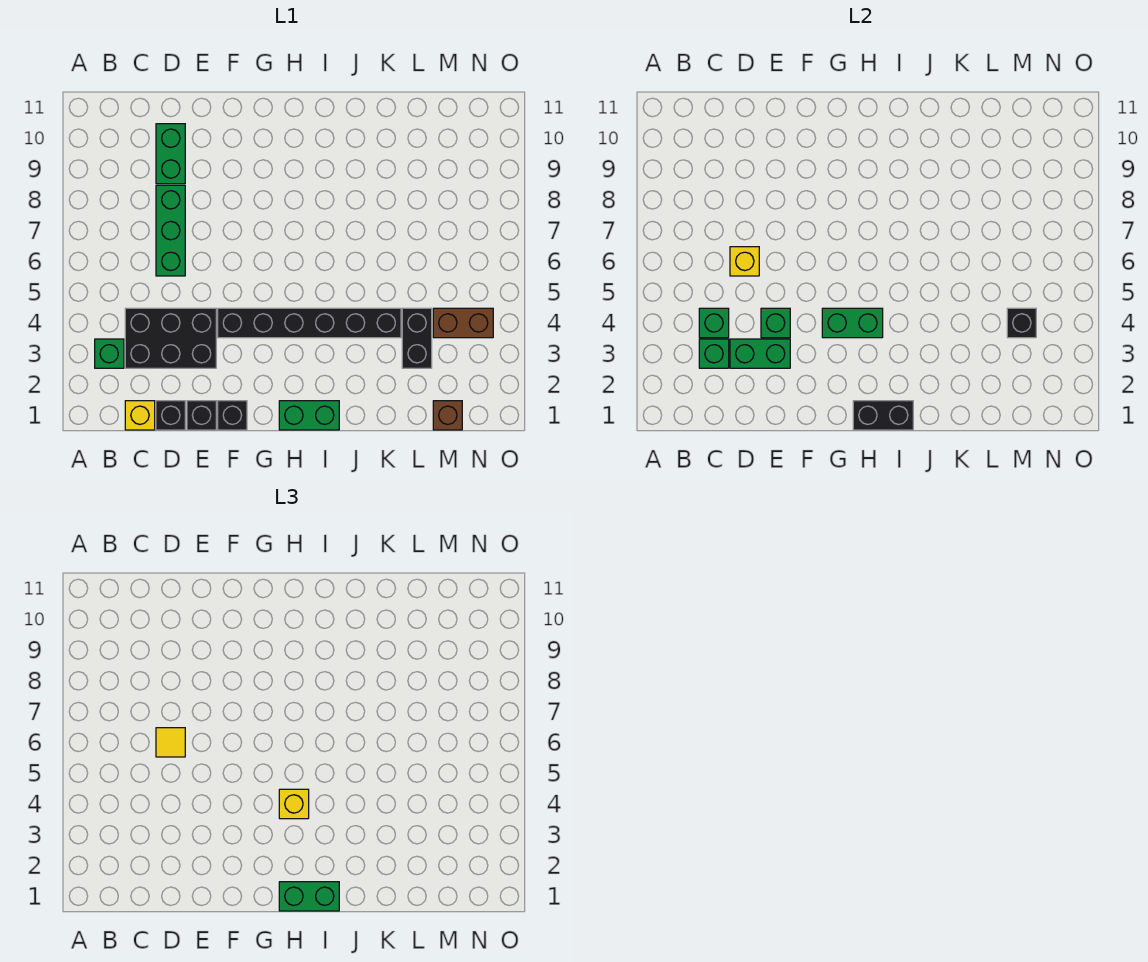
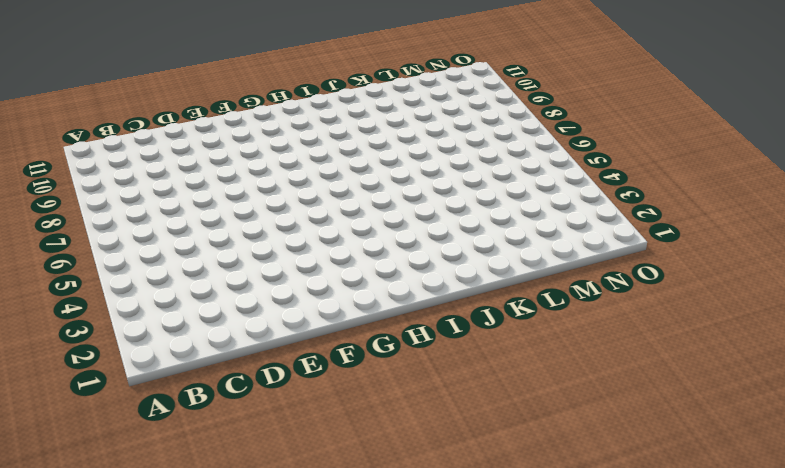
none -> green brick B3 level 1
none -> yellow brick C1 level 1
none -> black brick C3:E4 level 1

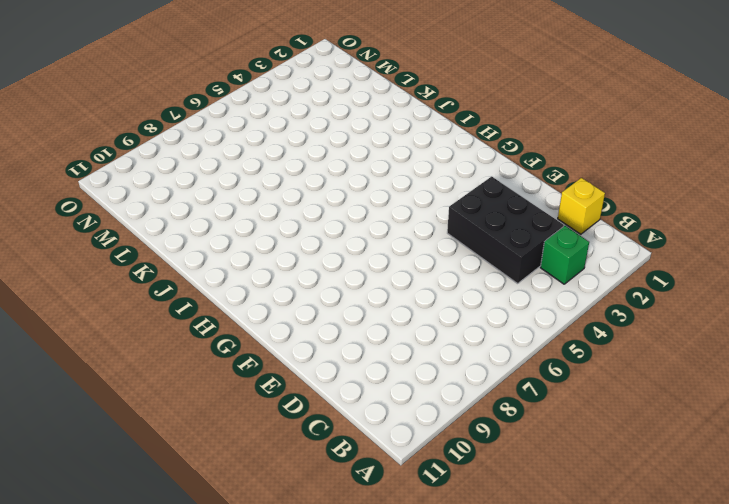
none -> black brick D1 level 1
none -> green brick D6:D8 level 1
none -> green brick D9:D10 level 1

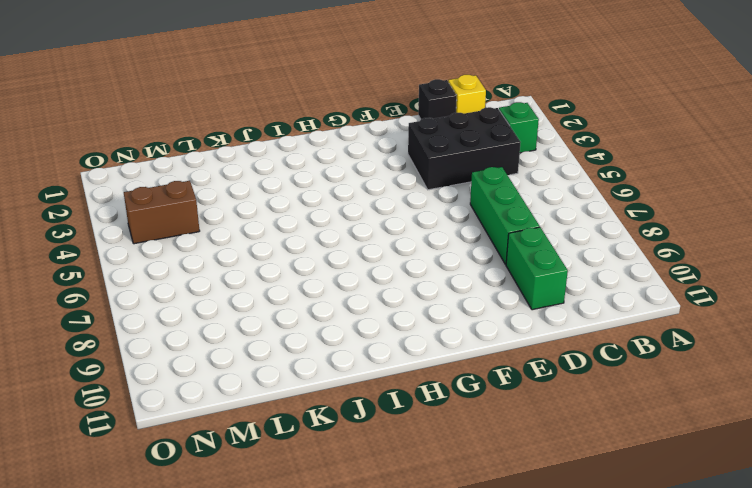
none -> black brick E1 level 1
none -> black brick F1 level 1
none -> black brick F4:K4 level 1

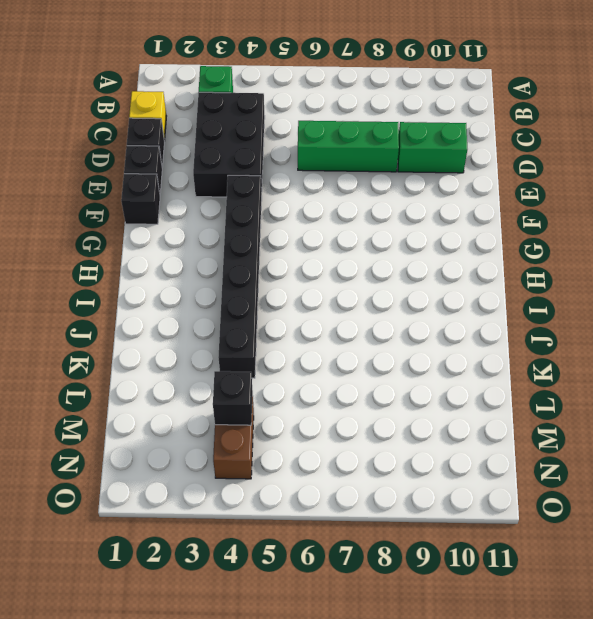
none -> green brick H1:I1 level 1
none -> black brick L3:L4 level 1
none -> brown brick M1 level 1

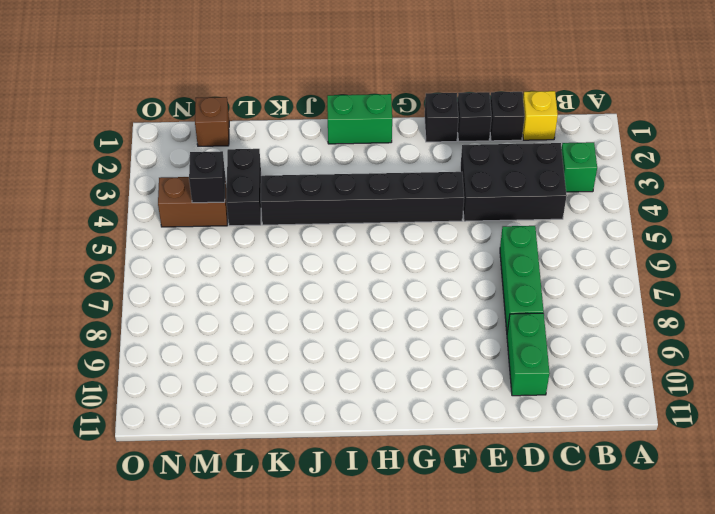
none -> green brick C3 level 2
none -> green brick C4 level 2
none -> green brick D3:E3 level 2

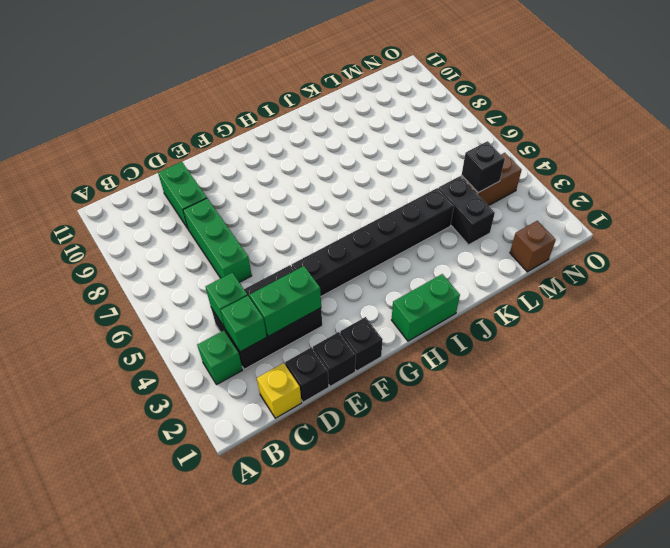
none -> yellow brick D6 level 2
none -> green brick E4 level 2
none -> green brick G4:H4 level 2

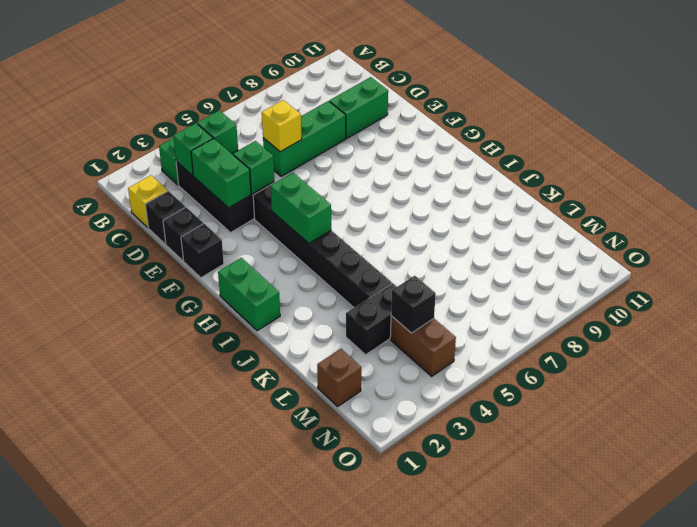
none -> black brick H1:I1 level 2
none -> yellow tile D6 level 3
none -> green brick H1:I1 level 3

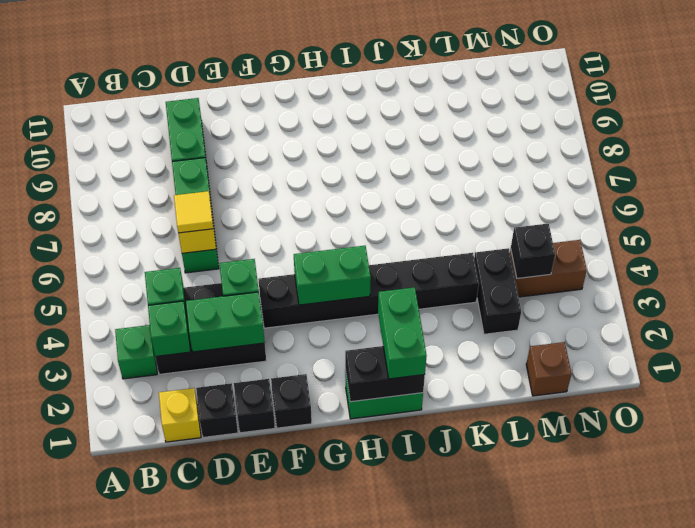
green brick I1:I2 level 3 -> green brick H1:I1 level 3
none -> yellow brick H4 level 3

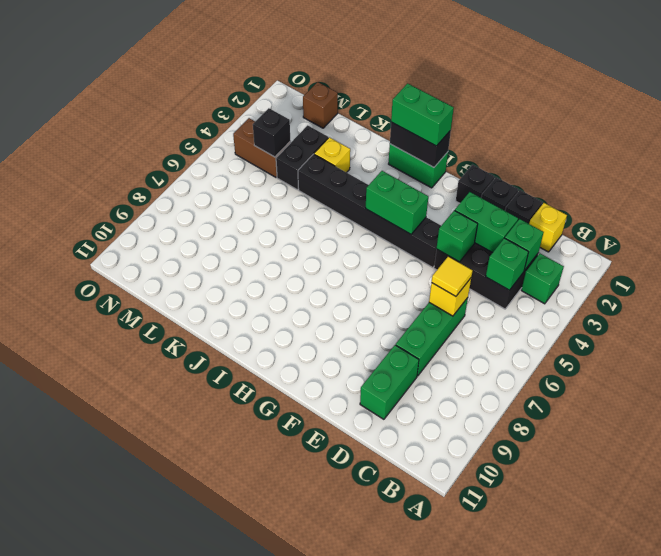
yellow brick K3 level 1 -> yellow brick H4 level 3

